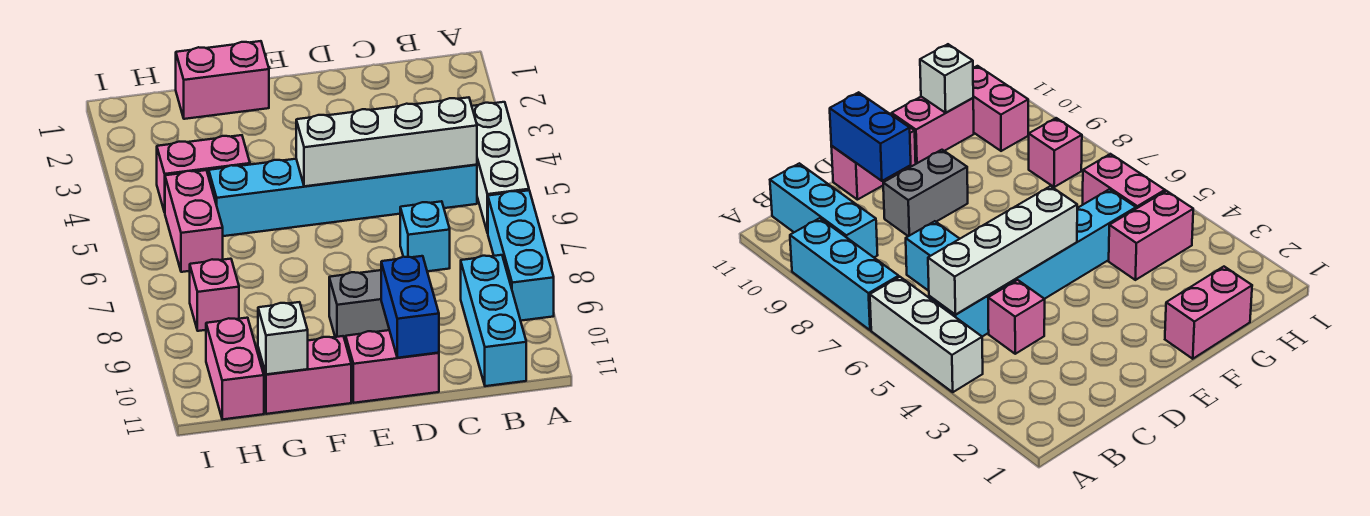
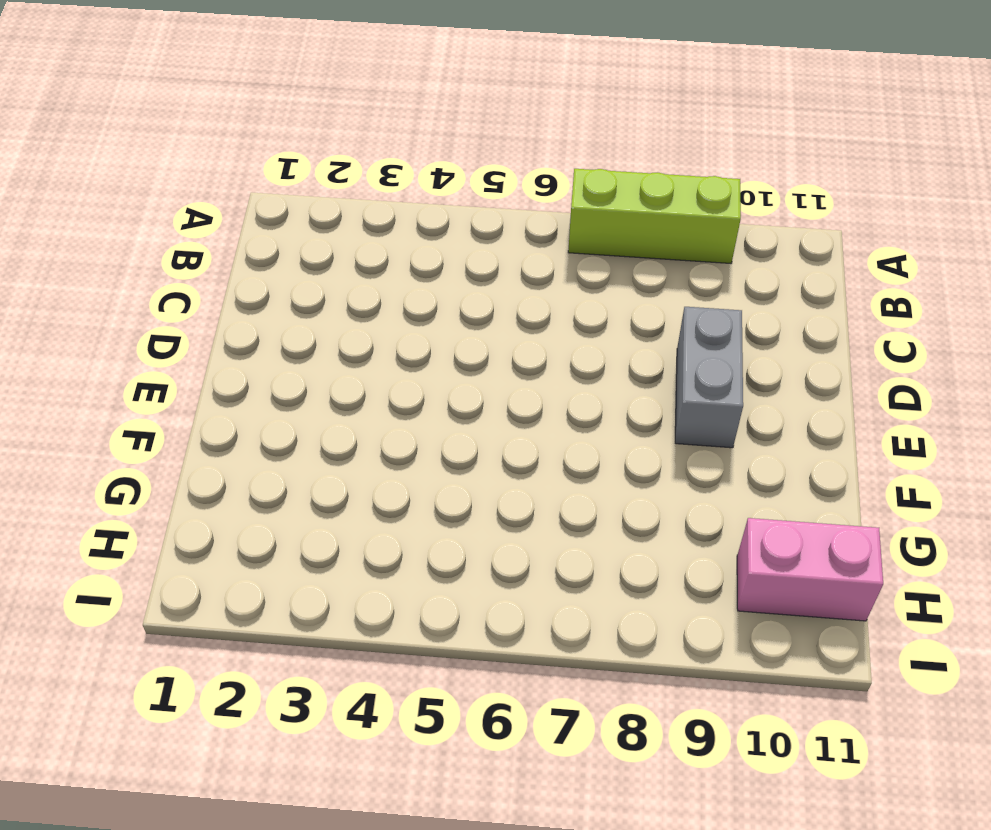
lime brick A7:A9 level 1 -> cyan brick A7:A9 level 1
none -> white brick A4:A6 level 1
none -> cyan brick B5:G5 level 1
none -> cyan brick B9:B11 level 1

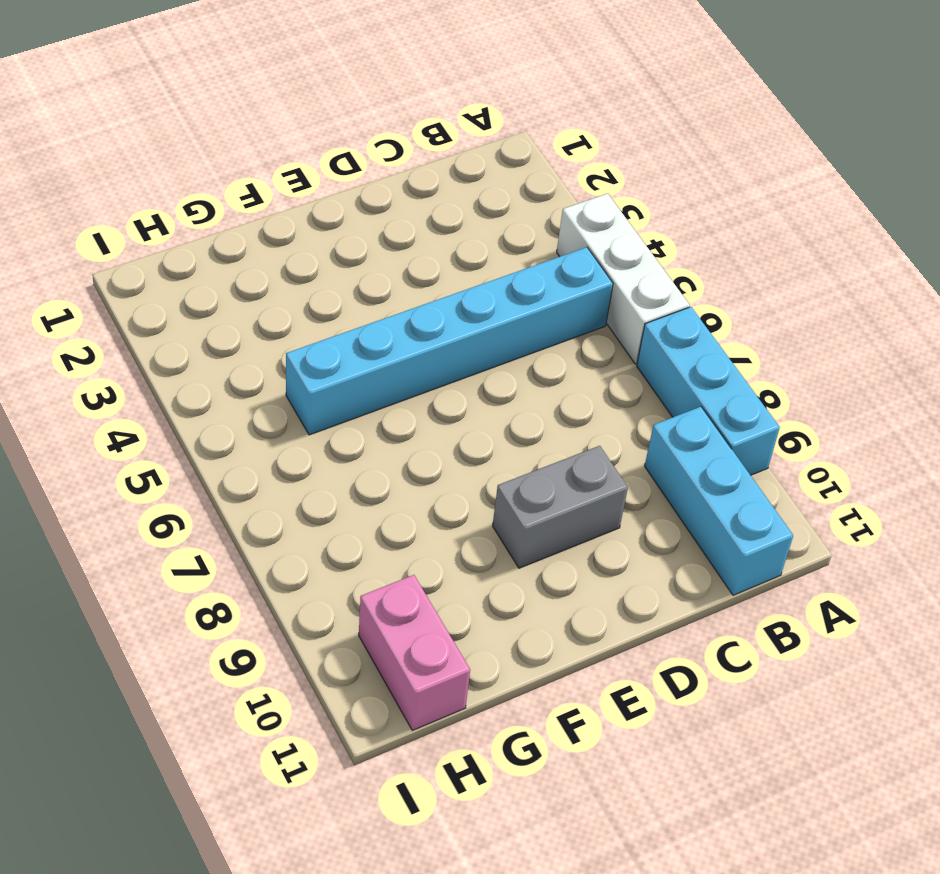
none -> pink brick C4 level 1
none -> cyan brick C7 level 1
none -> pink brick D11:E11 level 1

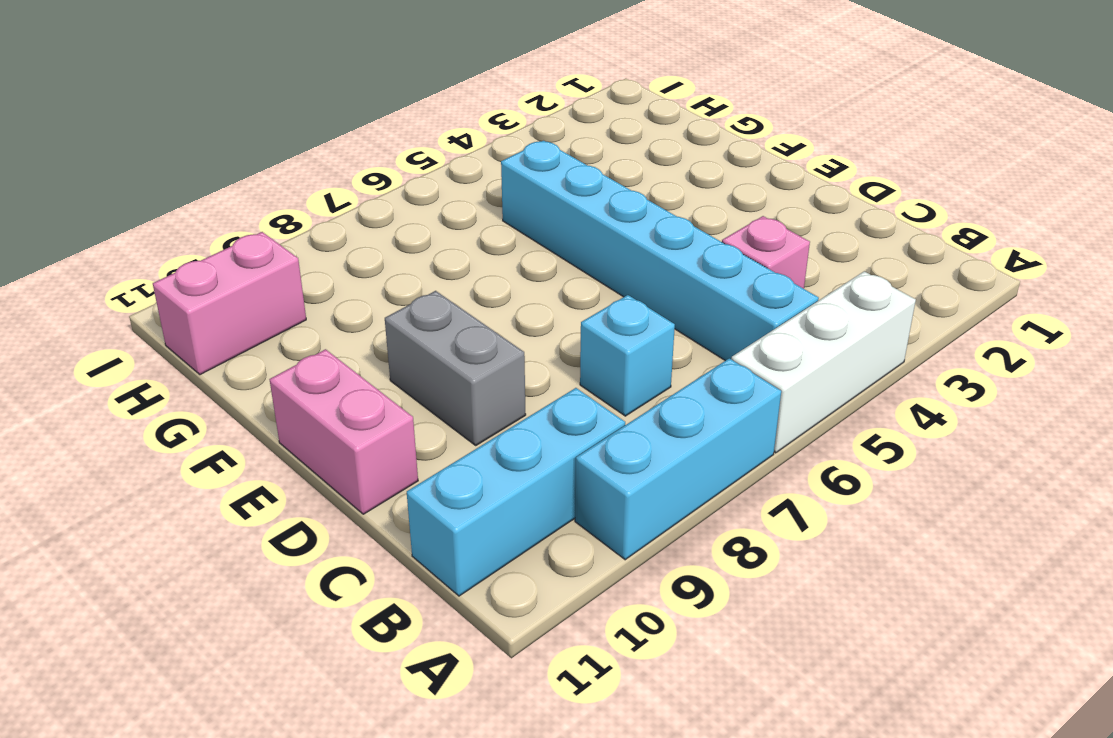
none -> pink brick F1:G1 level 1
none -> pink brick F11:G11 level 1
none -> pink brick G4:H4 level 1

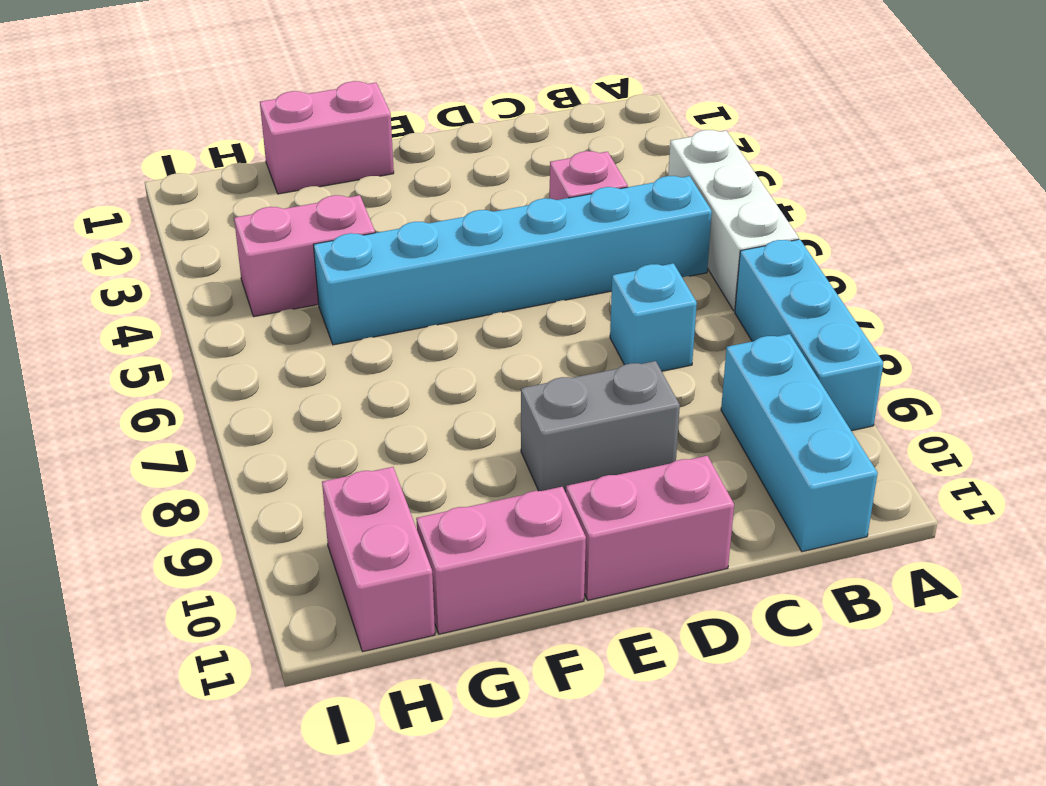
none -> pink brick H5:H6 level 1
none -> pink brick H8 level 1
none -> white brick B5:E5 level 2

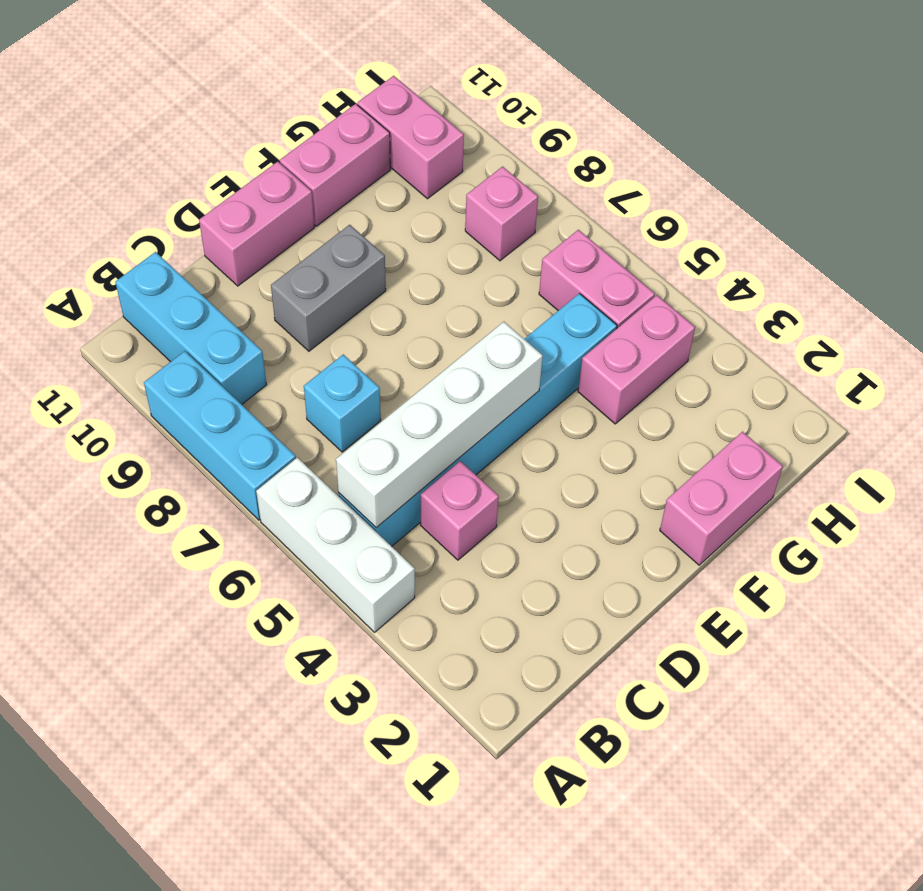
none -> blue brick D10:D11 level 2
none -> white brick G11 level 2

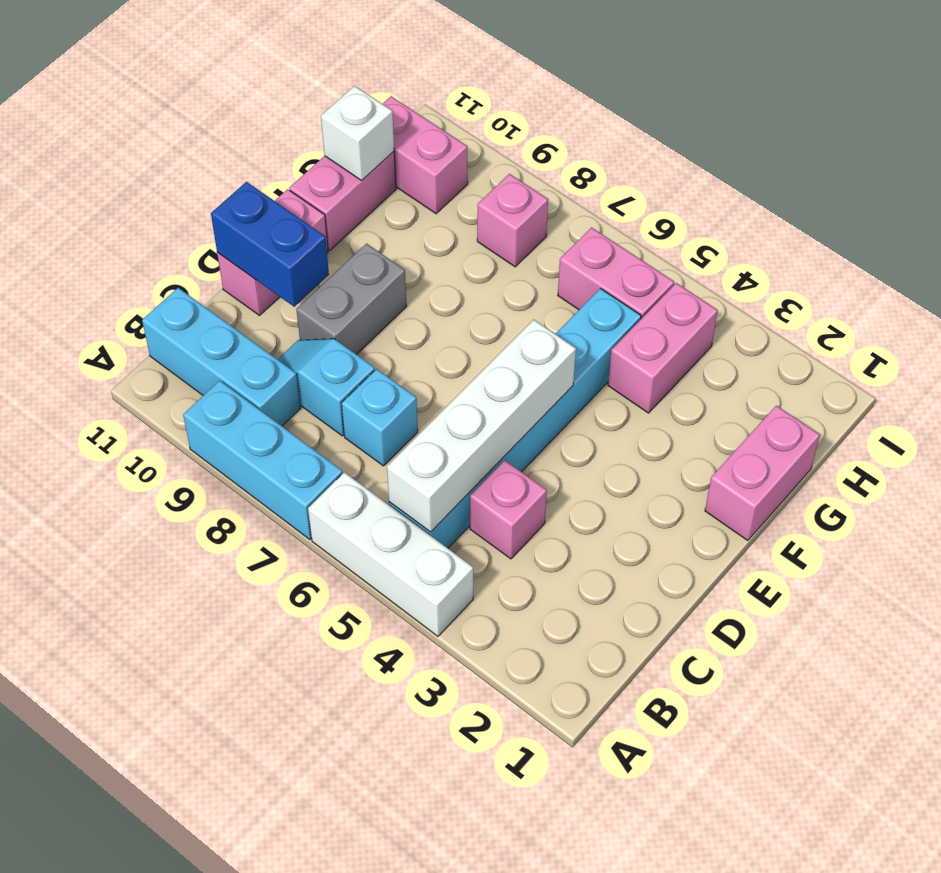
cyan slope C8:C9 level 1 top 8 -> none

